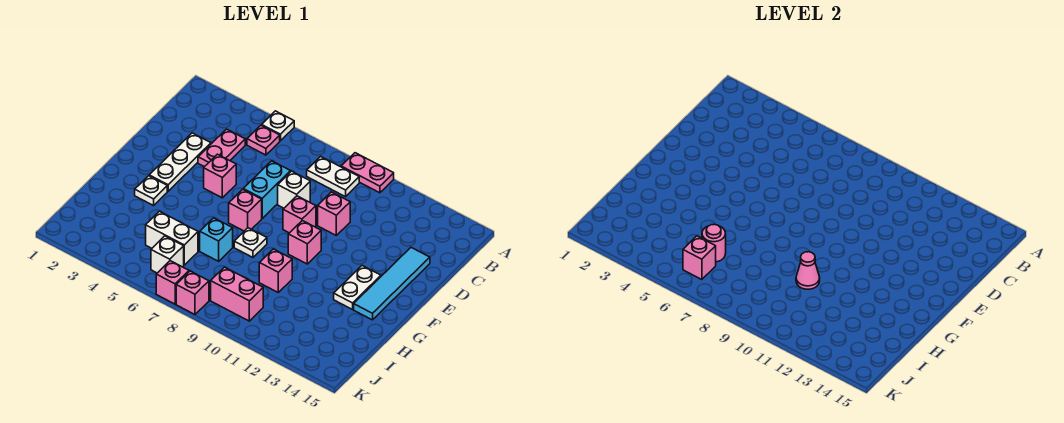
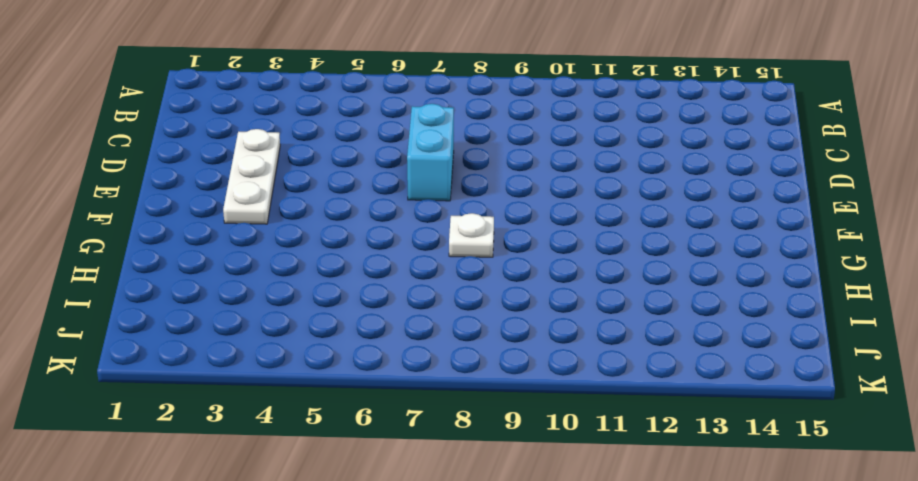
none -> white plate A5 level 1
none -> pink plate A9:A10 level 1
none -> pink plate B5 level 1

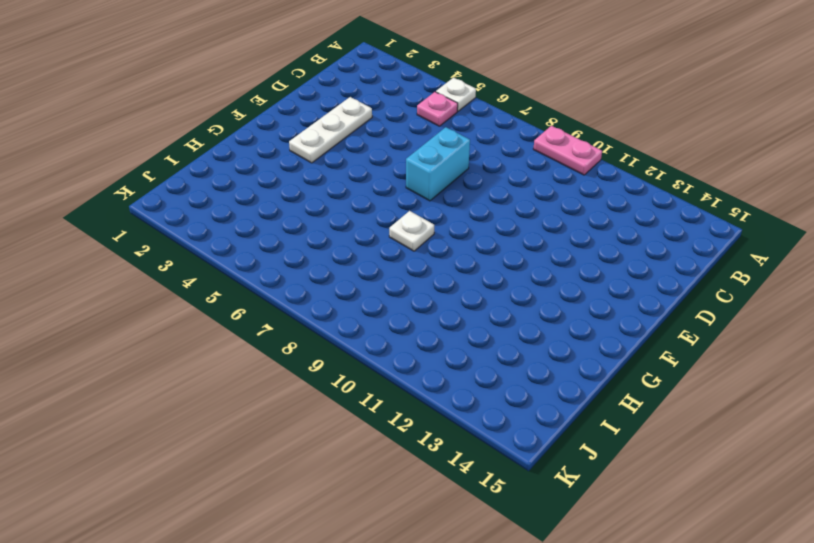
none -> white plate B8:B9 level 1
none -> pink plate C4:D4 level 1
none -> white brick D8 level 1

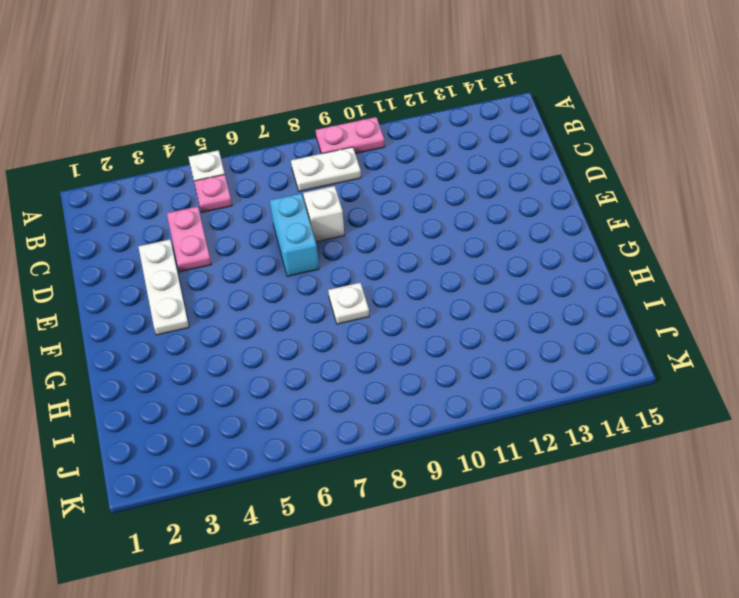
none -> pink brick D10 level 1
none -> cyan tile D14:G14 level 1
none -> pink brick E5 level 1

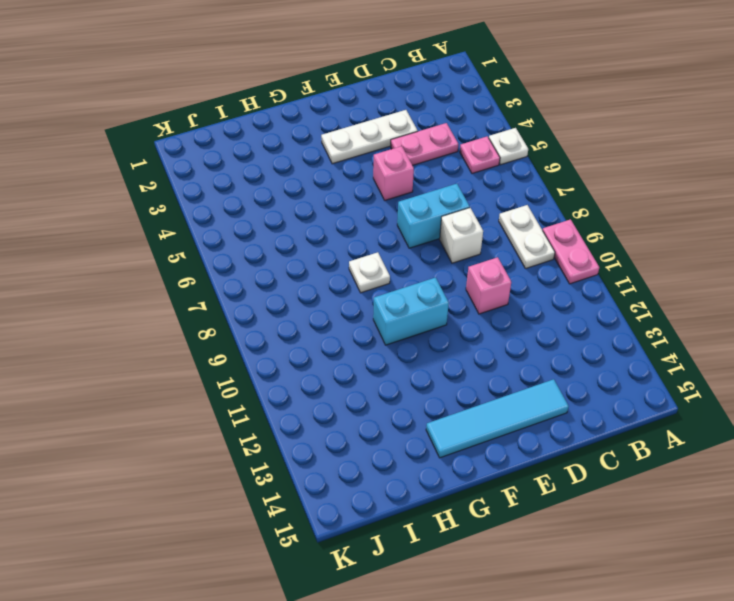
cyan brick F10:G10 level 1 -> pink brick F10 level 1
none -> pink brick E9 level 1
none -> pink brick F7 level 1
none -> white plate F13:G13 level 1

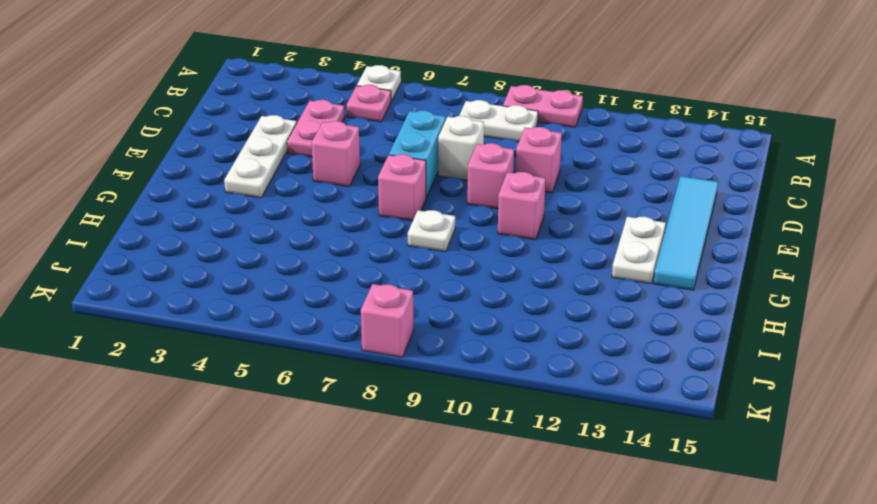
none -> white plate G3 level 1
none -> cyan brick H7 level 1
none -> pink brick H10 level 1

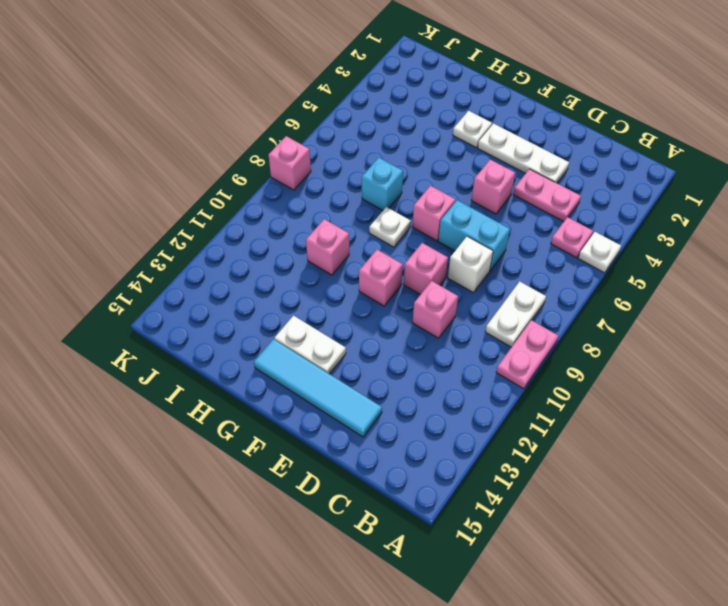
none -> white brick I5:I6 level 1
none -> white brick J6 level 1
none -> pink brick J9:J10 level 1

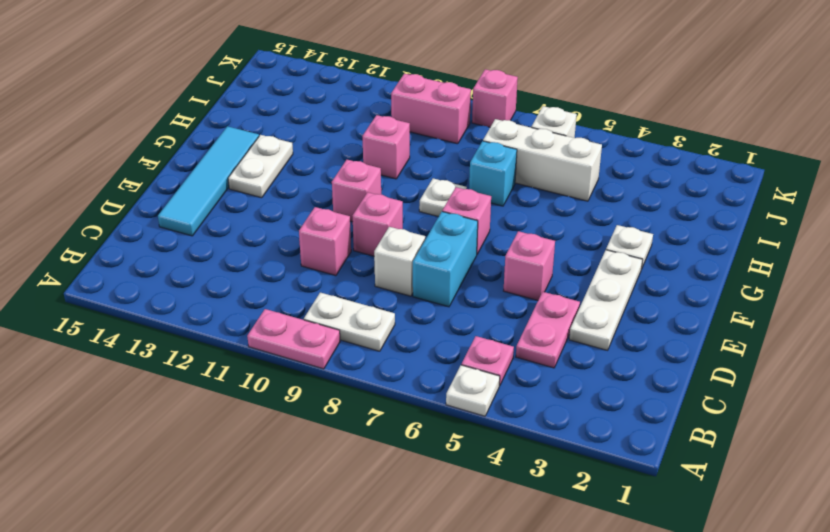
white brick I5:I7 level 1 -> white brick I5:I6 level 1
none -> pink brick K7 level 1
none -> pink cone H10 level 2
none -> pink round brick I6 level 2

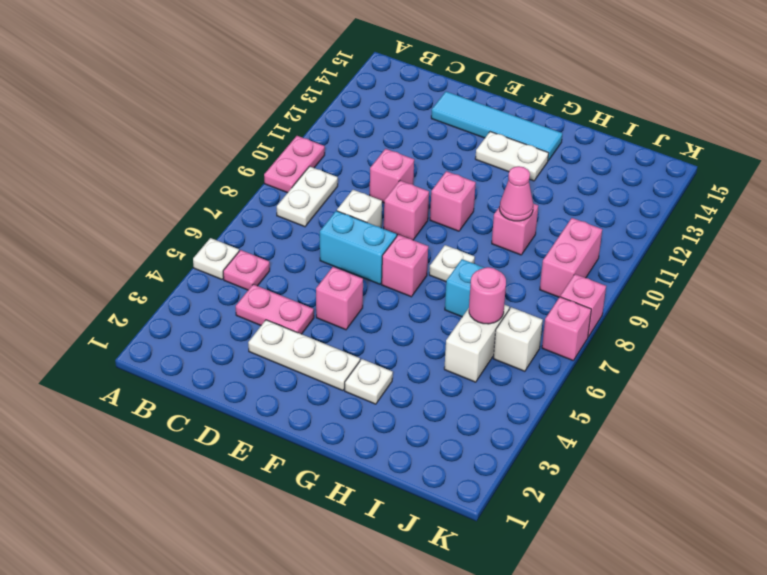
none -> pink brick J6 level 2

